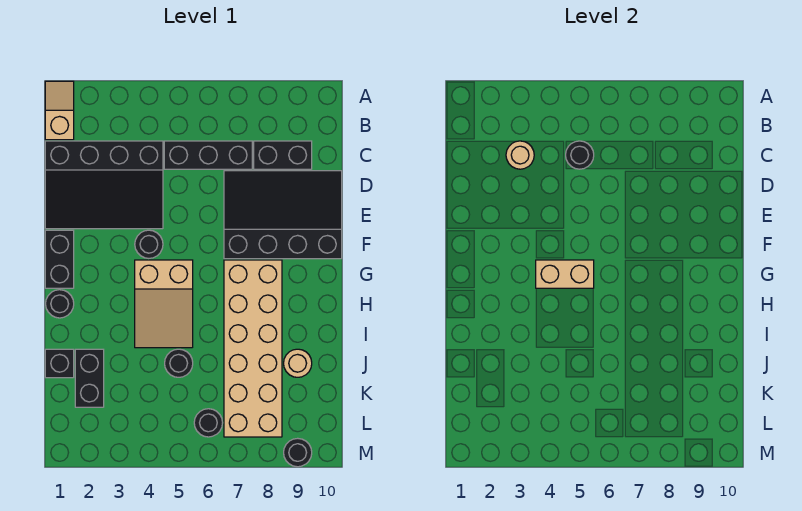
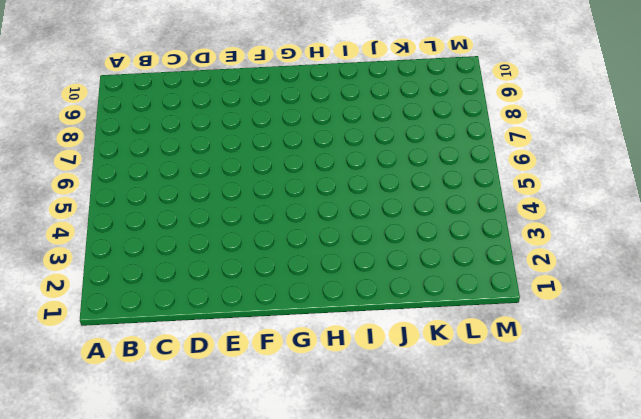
none -> tan slope A1:B1 level 1 top B
none -> black slope C1:E4 level 1 top C
none -> black brick C5:C7 level 1

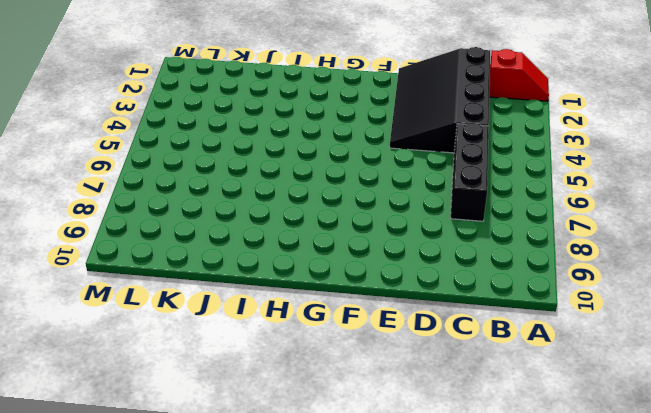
red slope A1:B1 level 1 top B -> tan slope A1:B1 level 1 top B
none -> black brick C8:C9 level 1
none -> black slope D7:F10 level 1 top F
none -> black brick F1:G1 level 1

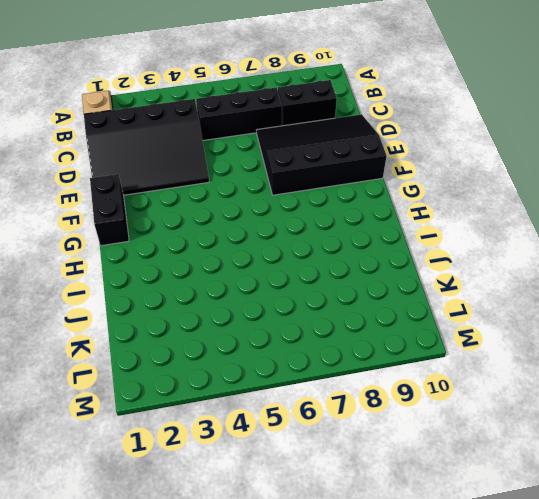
none -> black round brick F4 level 1
none -> tan slope G4:I5 level 1 top G
none -> tan brick G7:L8 level 1

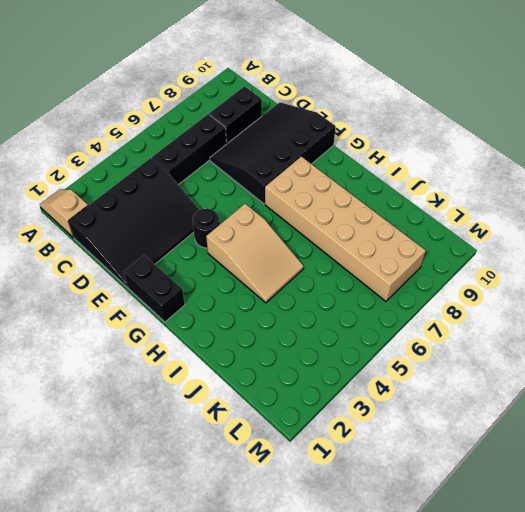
none -> black round brick H1 level 1
none -> black brick J1 level 1
none -> black brick J2:K2 level 1

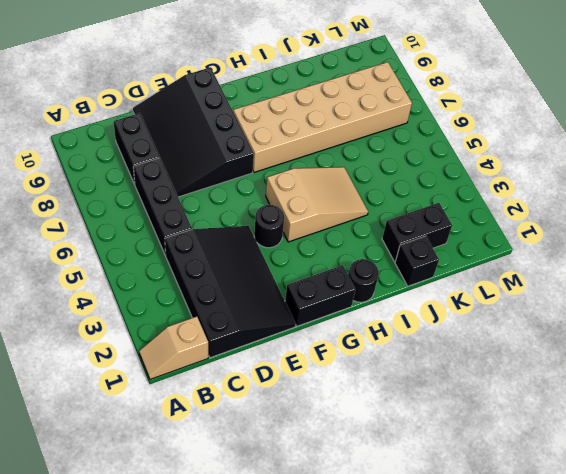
none -> black round brick J5 level 1
none -> tan round brick J9 level 1
none -> black round brick L6 level 1

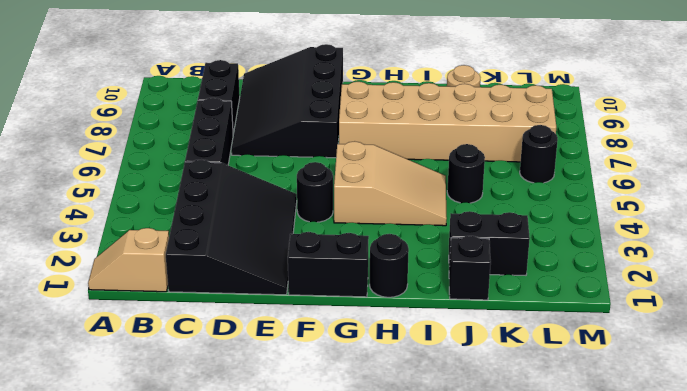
none -> black round brick M9 level 1
none -> tan round brick C3 level 2
none -> black round brick C5 level 2

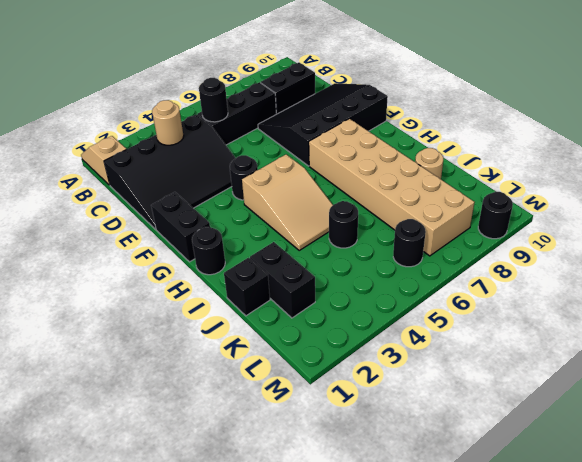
none -> tan brick G4:G5 level 2

